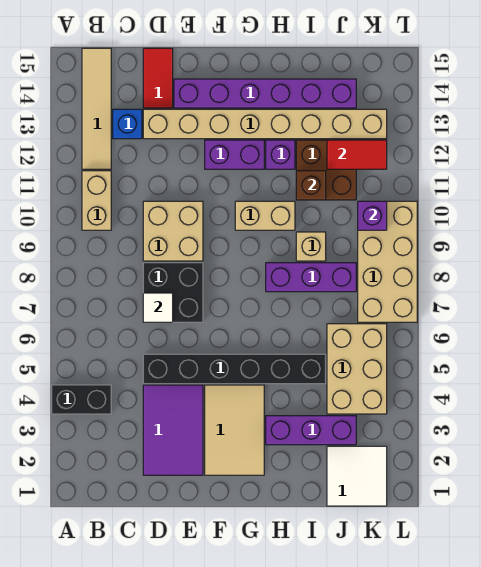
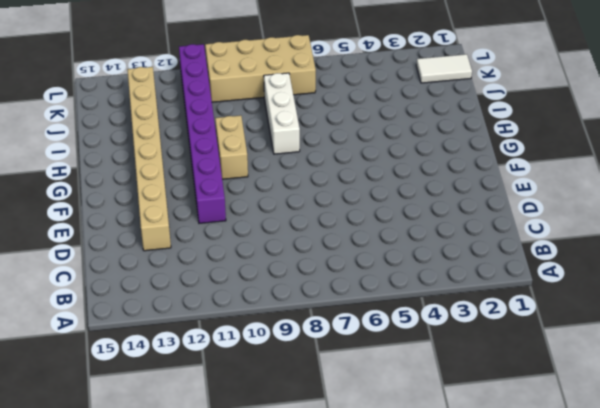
purple brick E11:L11 level 1 -> brown brick I11:J12 level 1
white brick H8:J8 level 1 -> purple brick H8:J8 level 1
white tile K1:K2 level 1 -> white tile J1:K2 level 1
none -> black brick A4:B4 level 1
none -> tan brick B10:B11 level 1
none -> tan tile B12:B15 level 1

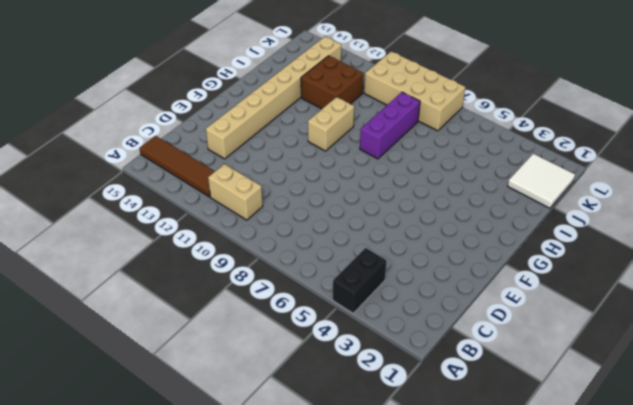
brown tile B12:B15 level 1 -> tan tile B12:B15 level 1
none -> blue brick C13 level 1
none -> purple tile D2:E4 level 1
none -> black brick D5:I5 level 1

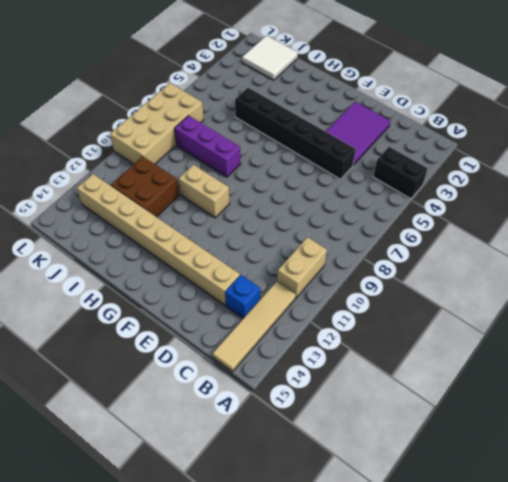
none -> black brick D7:E8 level 1
none -> tan brick D9:E10 level 1
none -> red tile D14:D15 level 1

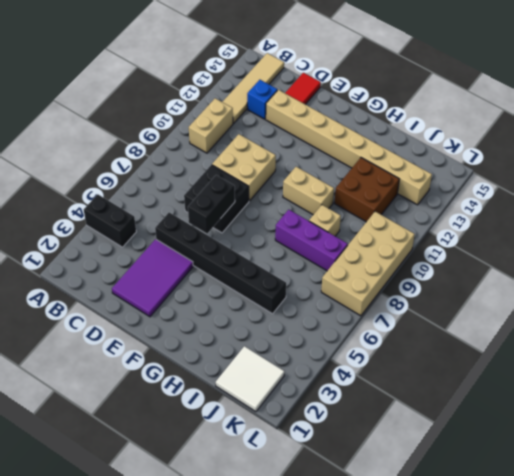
black brick E6:E7 level 2 -> none
none -> purple brick E14:J14 level 1
none -> tan tile F2:G4 level 1
none -> purple brick F12:G12 level 1

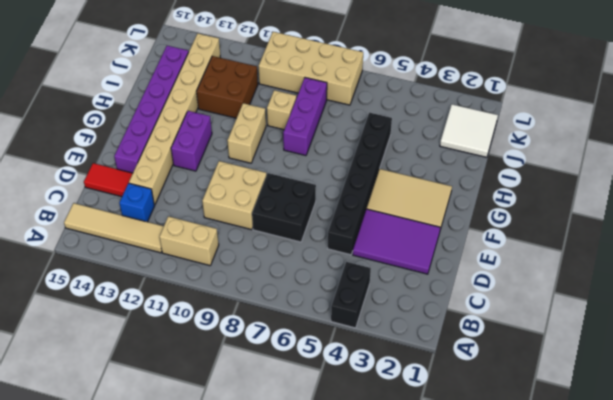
none -> purple brick H3:J3 level 1
none -> purple brick H12 level 1
none -> tan brick J4:K6 level 1

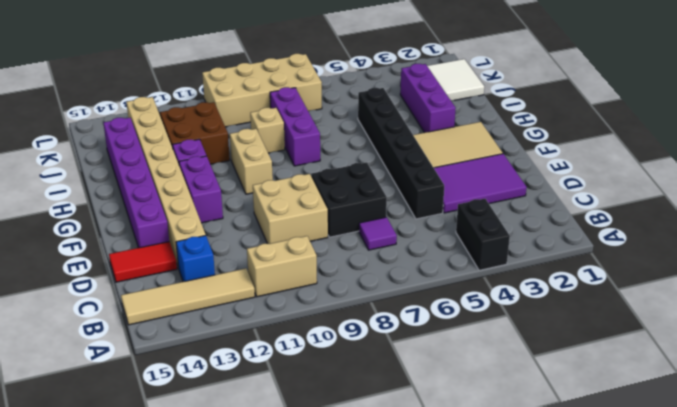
purple tile C7 level 1 -> none
none -> tan brick J4:K6 level 1
none -> white tile D7 level 2
none -> brown brick I11 level 2

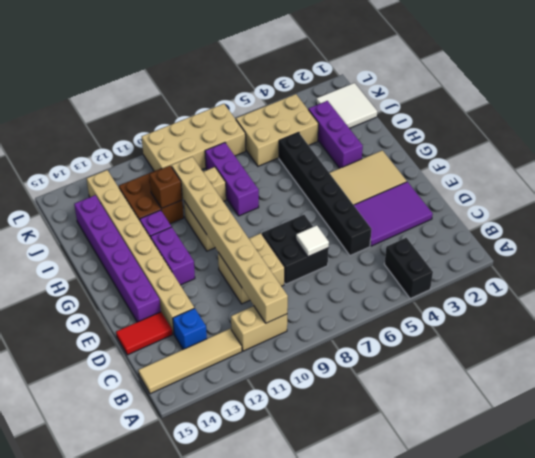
tan brick B10:I10 level 2 -> none
none -> red tile J12:K12 level 2
none -> purple brick K10 level 2

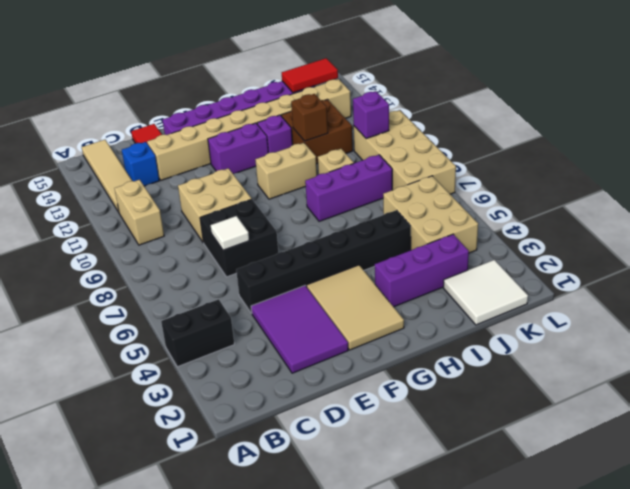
red tile J14:K14 level 2 -> red tile J12:K12 level 2

